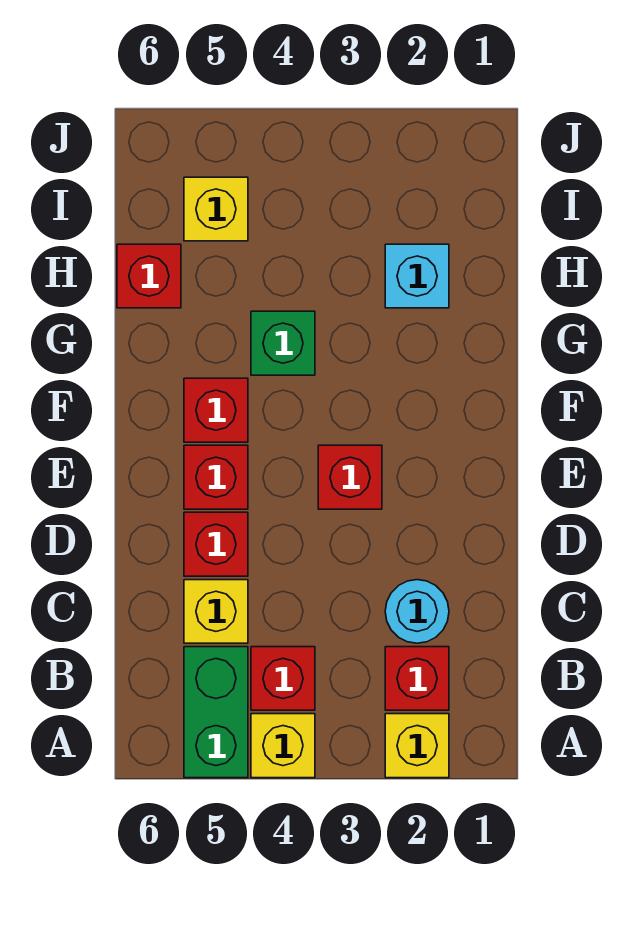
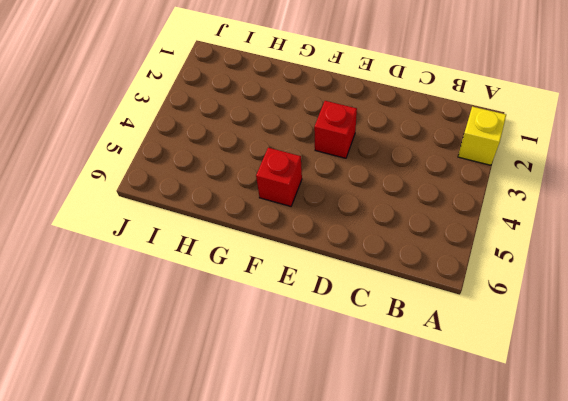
none -> yellow brick A4 level 1
none -> green brick A5:B5 level 1
none -> red brick B2 level 1

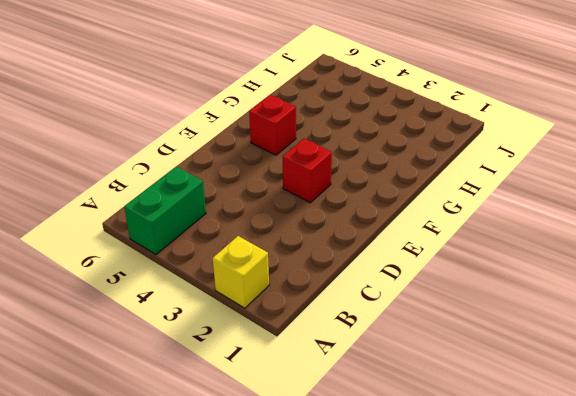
none -> yellow brick A4 level 1
none -> red brick B2 level 1
none -> red brick B4 level 1

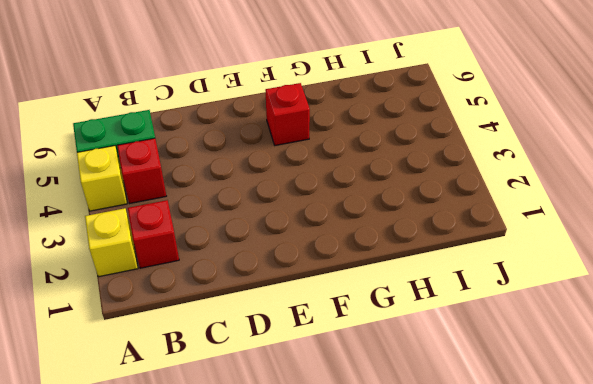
none -> cyan round brick C2 level 1
none -> yellow brick C5 level 1
none -> red brick D5 level 1

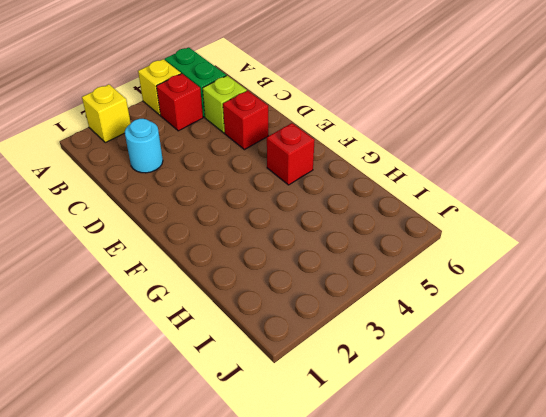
lime brick C5 level 1 -> yellow brick C5 level 1
none -> red brick B2 level 1
none -> red brick E3 level 1
none -> red brick E5 level 1

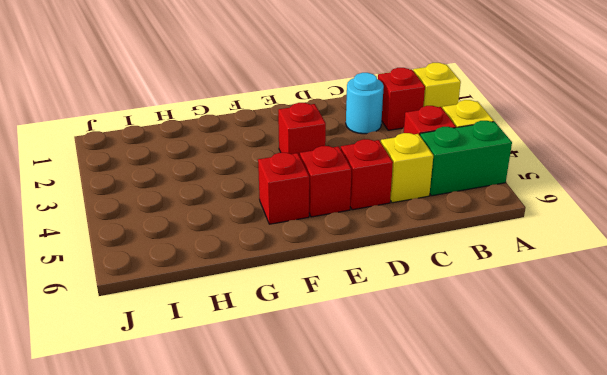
none -> green brick G4 level 1
none -> cyan brick H2 level 1
none -> red brick H6 level 1

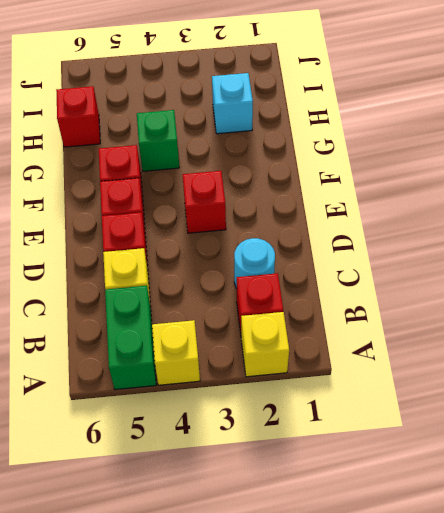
none -> red brick B4 level 1
none -> yellow brick I5 level 1

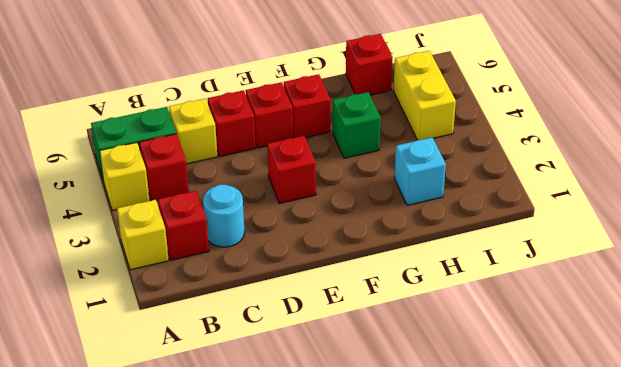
yellow brick I4:I5 level 1 -> yellow brick I5 level 1

